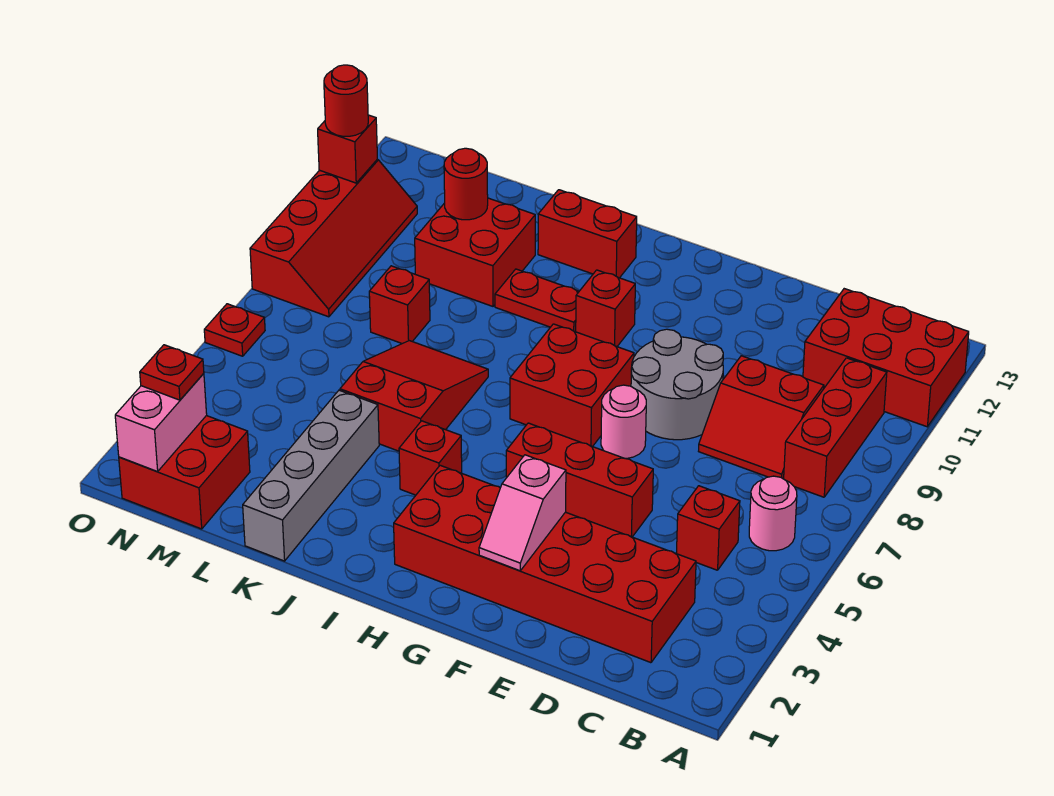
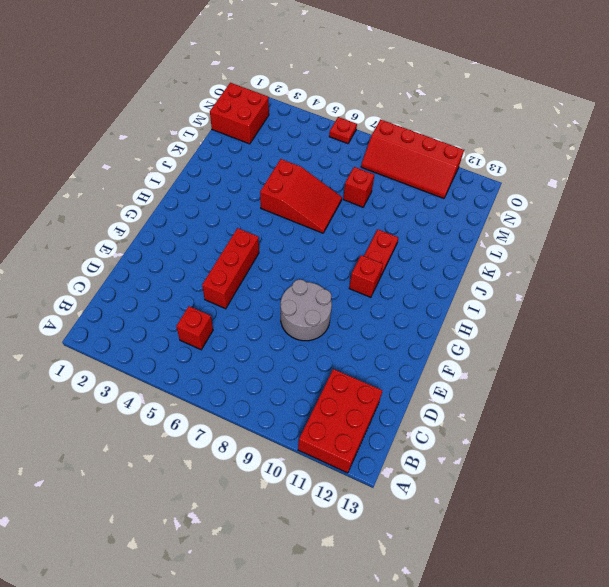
none -> pink round brick B6 level 1
none -> red brick B8:B10 level 1
none -> red brick C2:H3 level 1

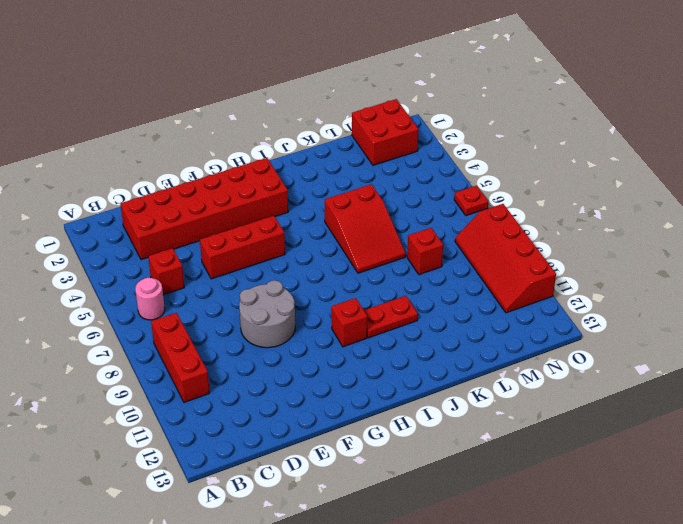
none -> red brick A11:C12 level 1
none -> red slope C8:D9 level 1 top 9
none -> pink round brick F7 level 1

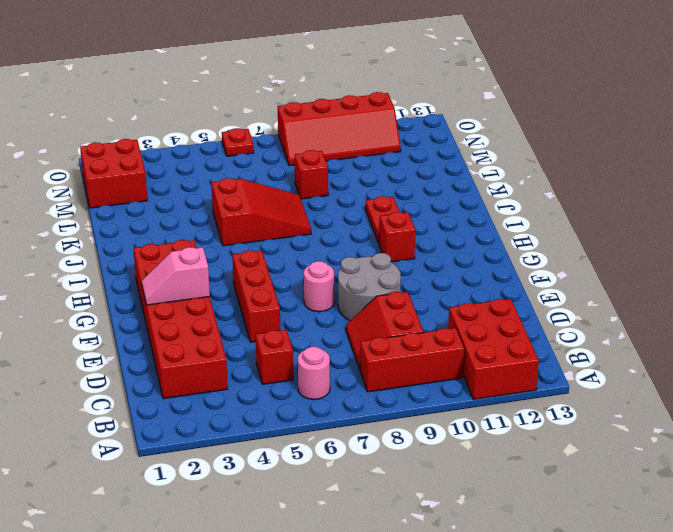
none -> red brick G7:H8 level 1
none -> red brick I4 level 1
none -> red brick I12:J12 level 1

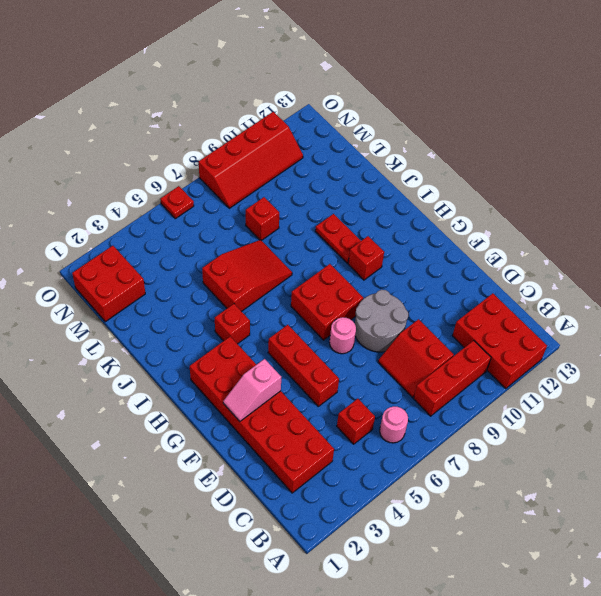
none -> red brick I12:J12 level 1
none -> grey brick K1:K4 level 1
none -> red brick K10:L11 level 1

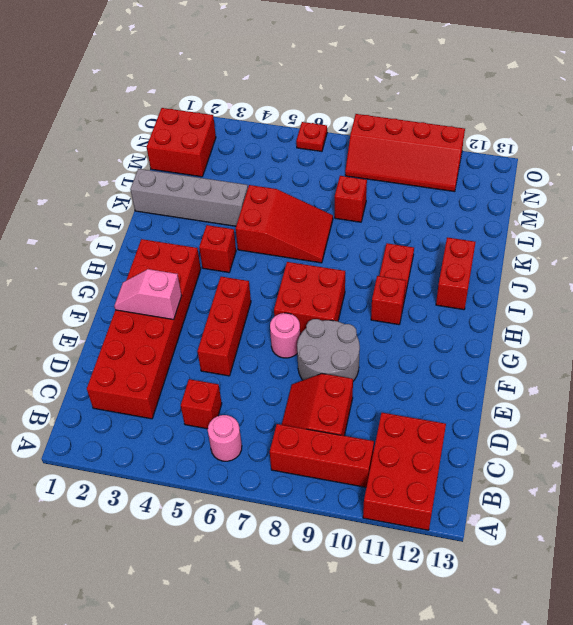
none -> red brick K10:L11 level 1
none -> red round brick L11 level 2
none -> pink brick N1:N2 level 2

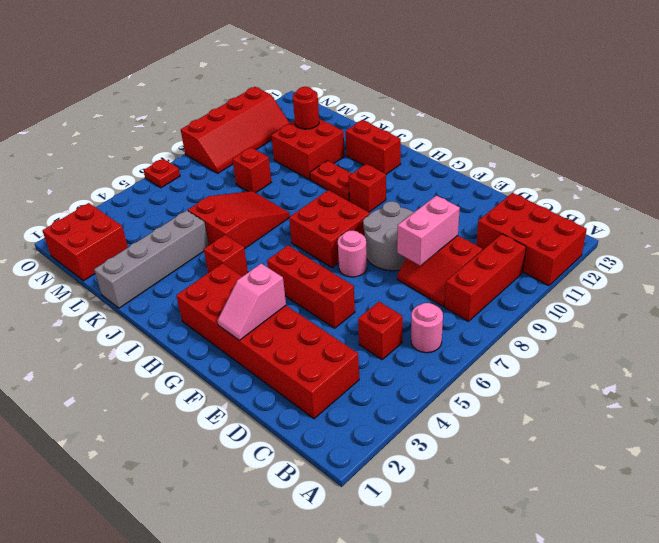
pink brick D8:D9 level 2 -> pink brick N1:N2 level 2
none -> red brick O11 level 2
none -> red plate N2 level 3
none -> red round brick O11 level 3

